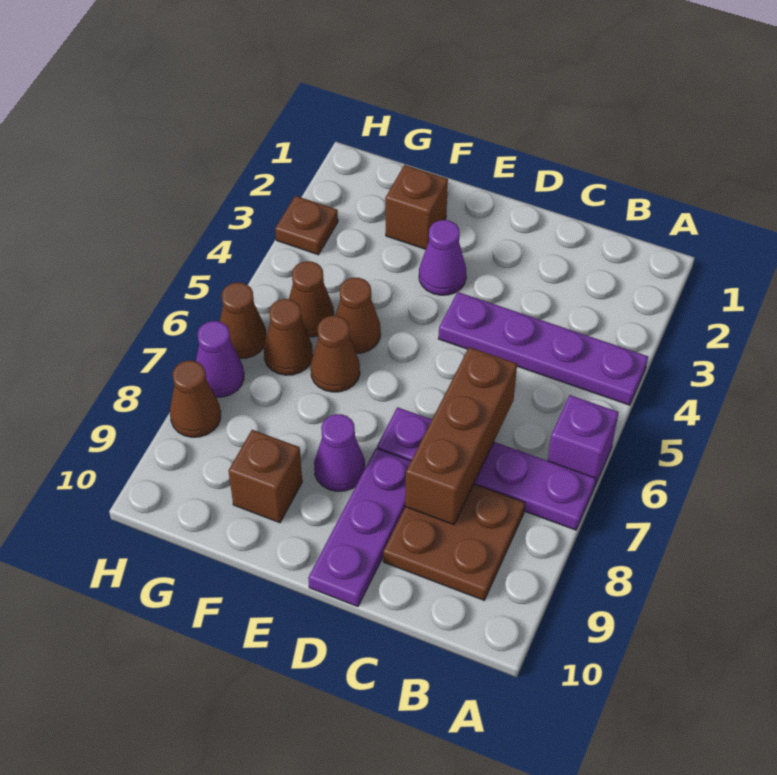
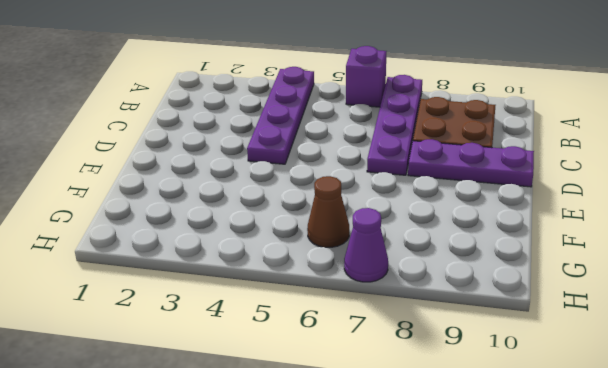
none -> purple cone E3 level 1
none -> purple cone E8 level 1
none -> brown brick F2 level 1

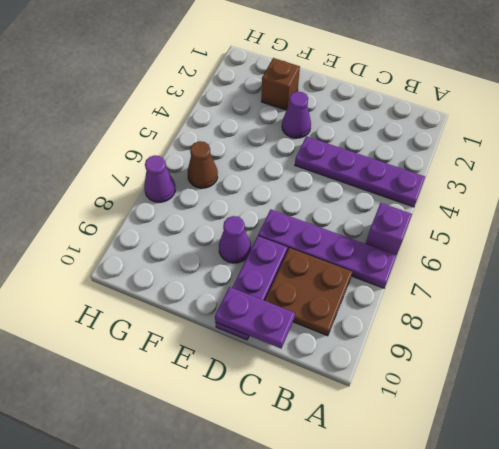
purple plate C10:D10 level 2 -> none
none -> brown cone F5 level 1
none -> brown cone F6 level 1
none -> brown brick F9 level 1

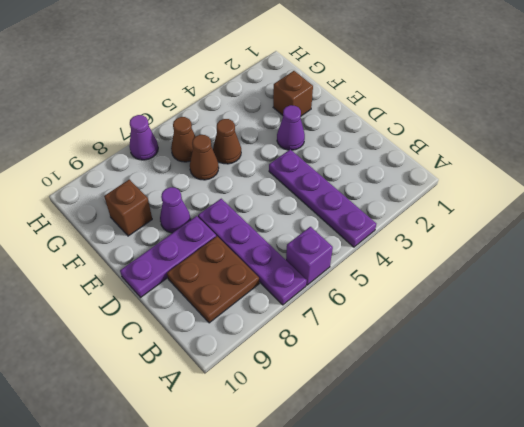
none -> brown cone G5 level 1
none -> brown plate H3 level 1
none -> brown cone H6 level 1

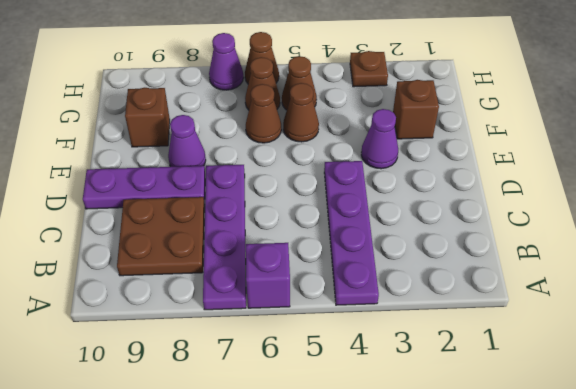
none -> brown cone H8 level 1
none -> brown brick C6:C8 level 2

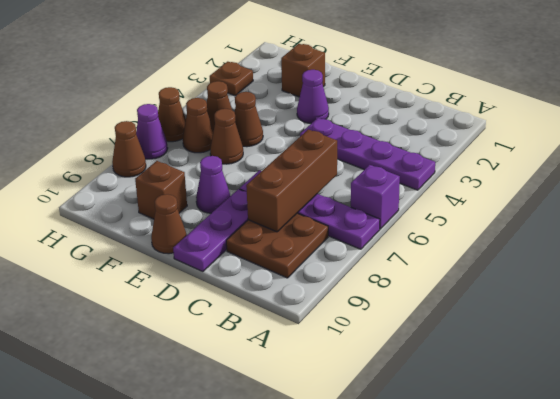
brown cone E10 level 1 -> none

